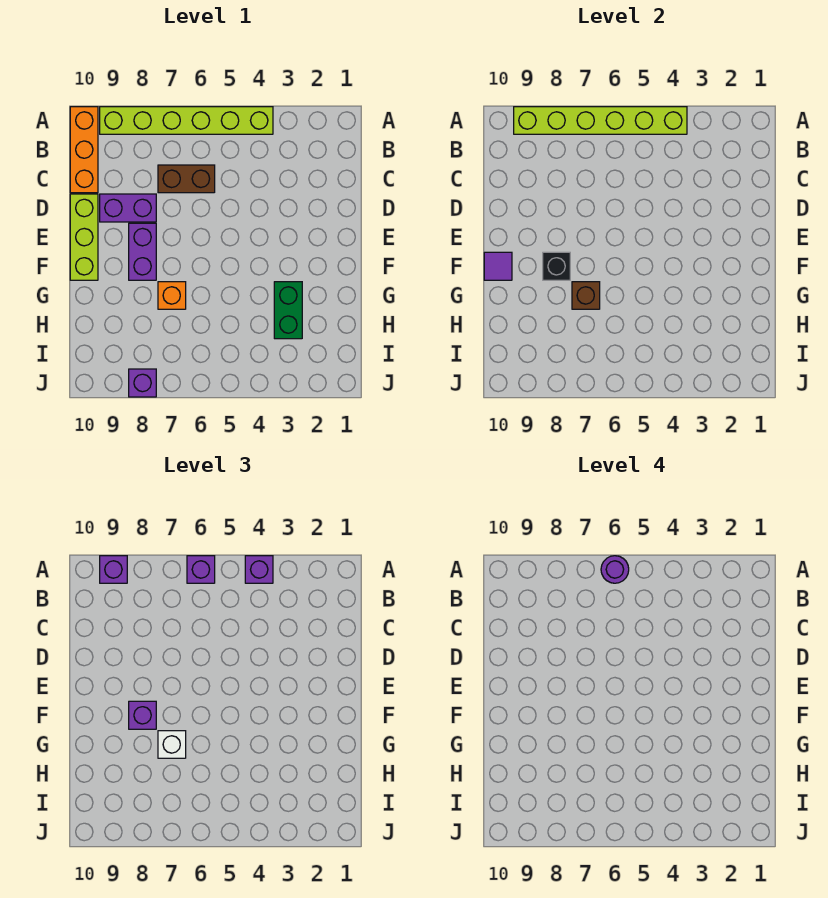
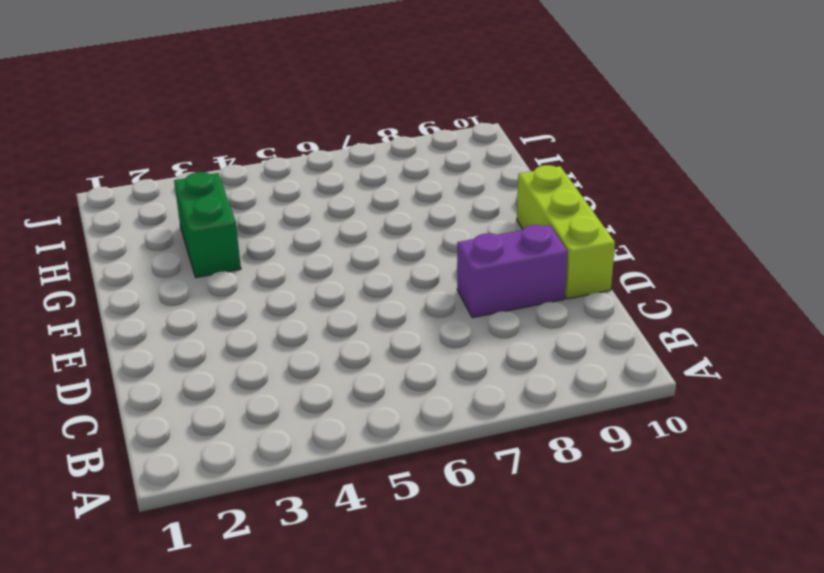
none -> lime brick A4:A9 level 1
none -> orange brick A10:C10 level 1
none -> brown brick C6:C7 level 1

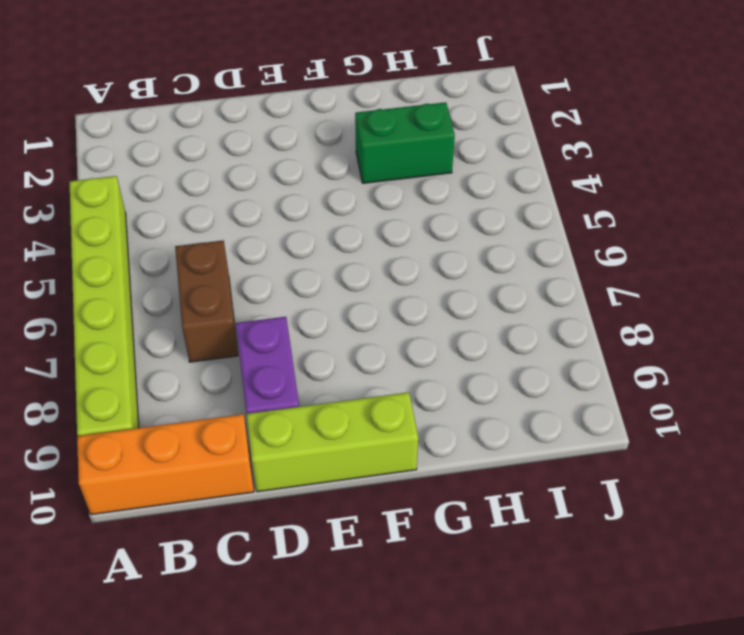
none -> purple brick E8:F8 level 1
none -> orange brick G7 level 1
none -> purple brick J8 level 1

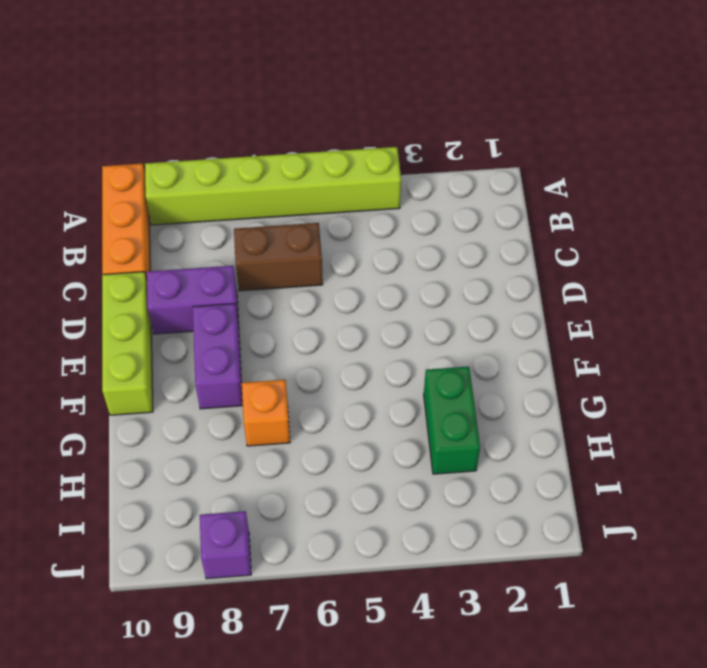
none -> lime brick A4:A9 level 2
none -> black brick F8 level 2
none -> purple tile F10 level 2

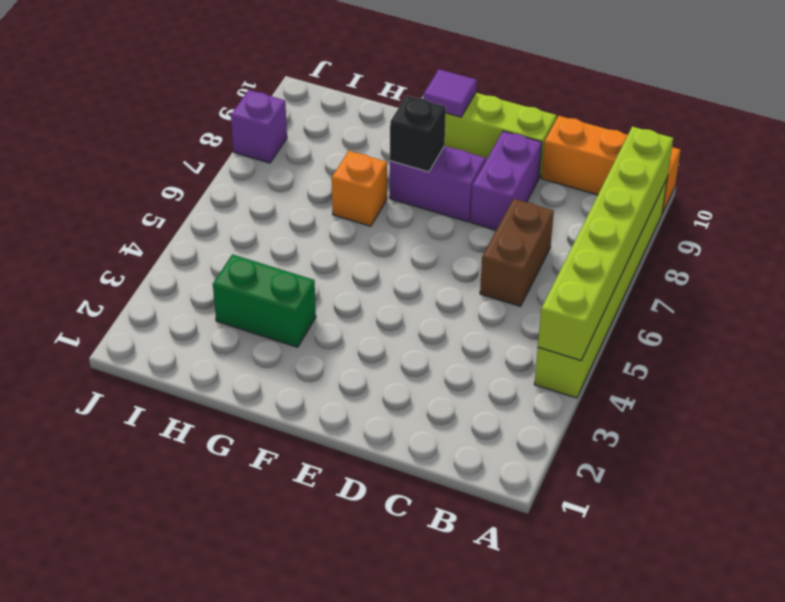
none -> brown brick G7 level 2
none -> purple brick A4 level 3
none -> purple brick A6 level 3

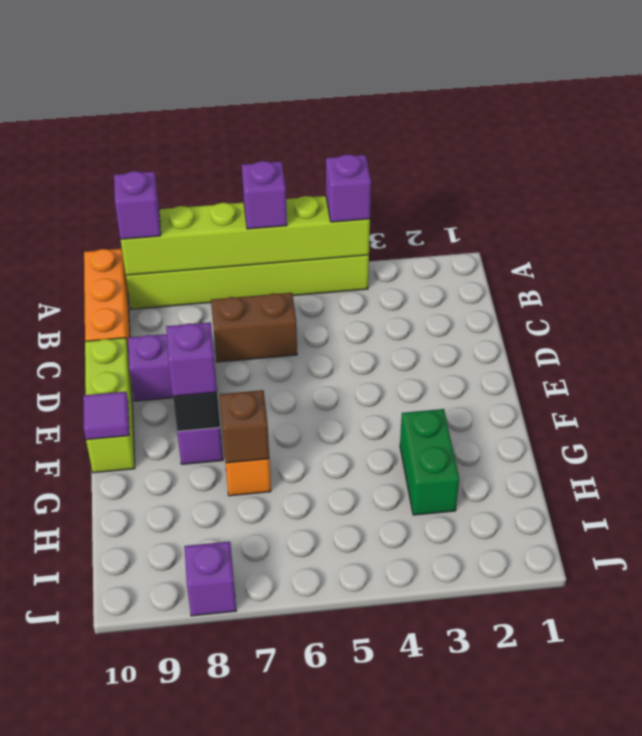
none -> white brick G7 level 3
none -> purple round brick A6 level 4

